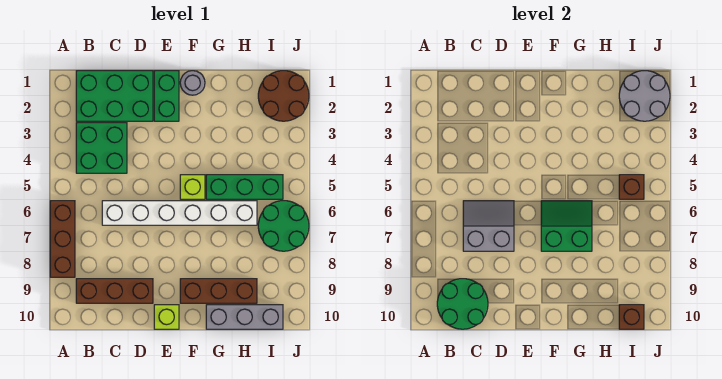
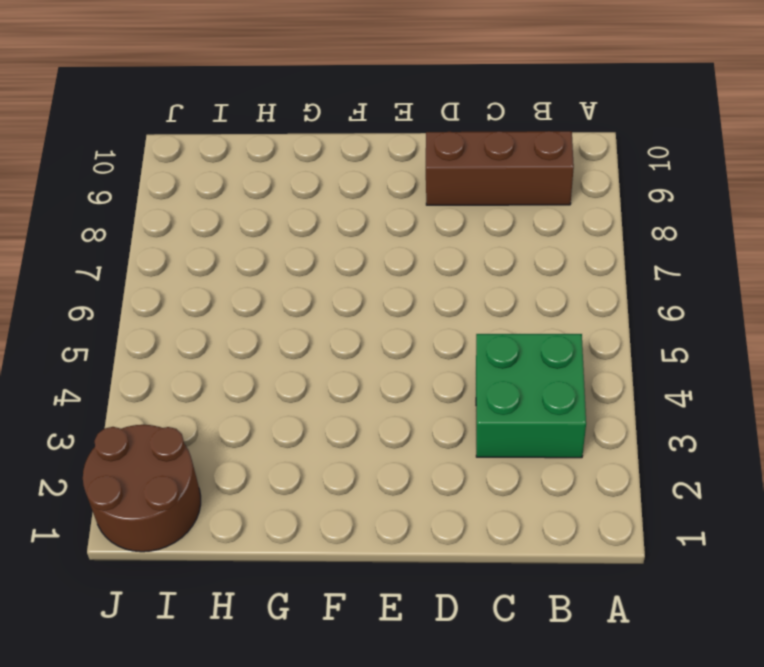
none -> brown brick A6:A8 level 1
none -> green brick B1:D2 level 1
none -> white brick C6:H6 level 1

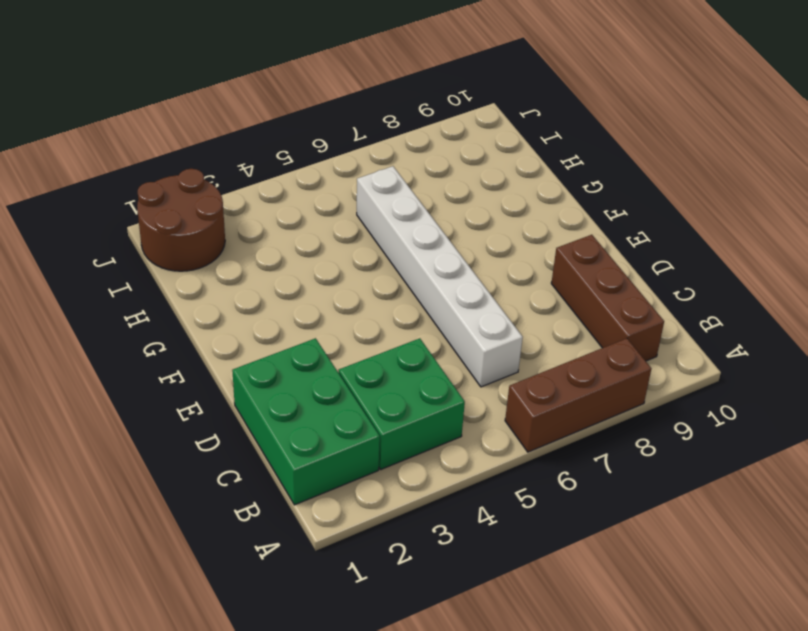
none -> green brick E1:E2 level 1
none -> lime brick E10 level 1
none -> grey round brick F1 level 1

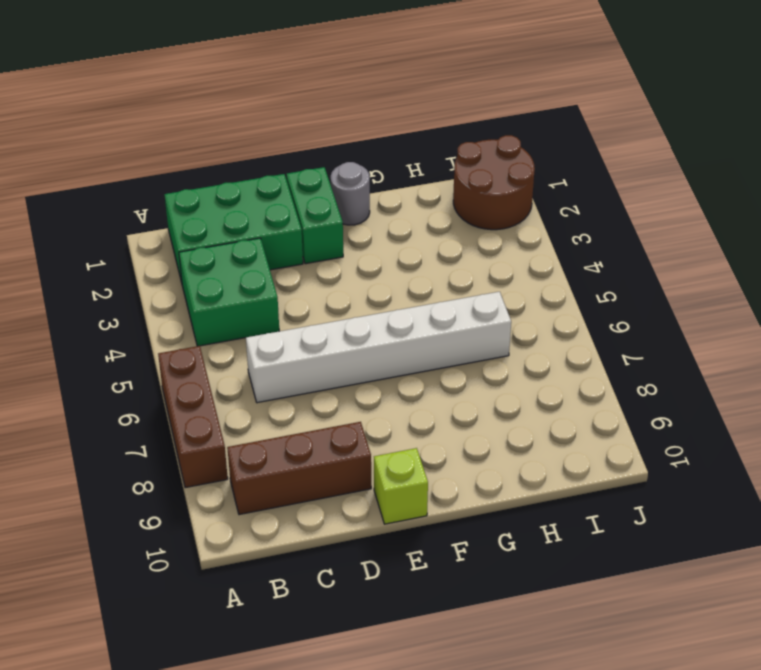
none -> lime brick F5 level 1
none -> brown brick F9:H9 level 1
none -> green brick G5:I5 level 1

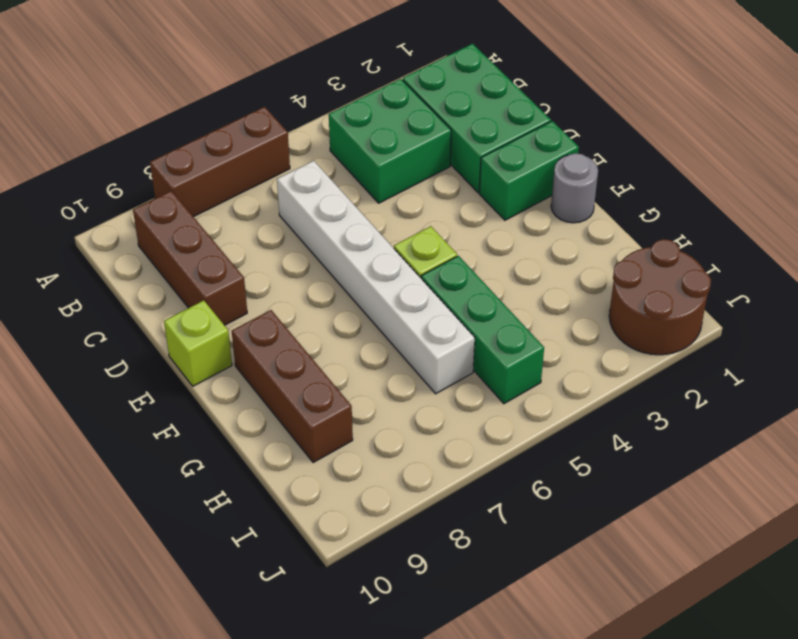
none -> grey brick G10:I10 level 1
none -> green round brick I6:J7 level 1
none -> green round brick B9:C10 level 2

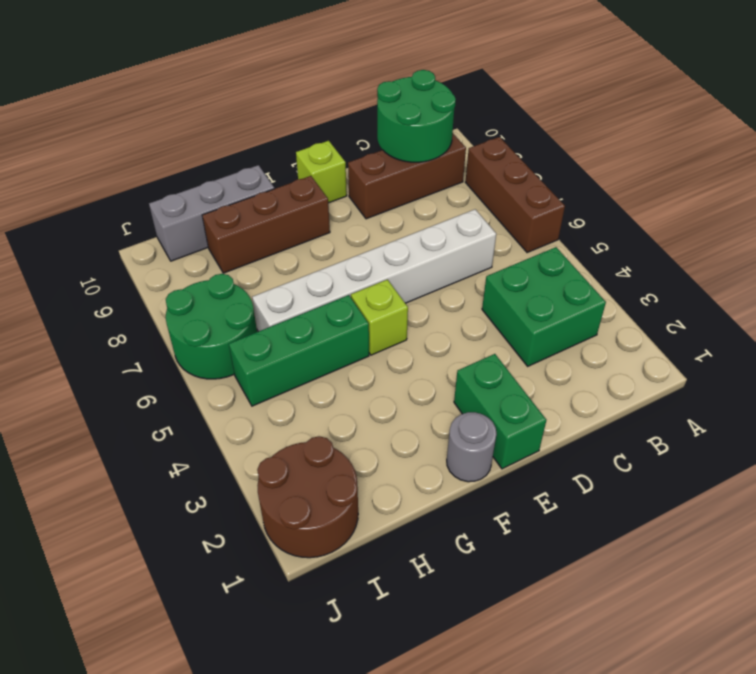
none -> green brick B1:D2 level 1
none -> grey slope C6:D7 level 2 top 7
none -> green slope F6:G7 level 2 top 7

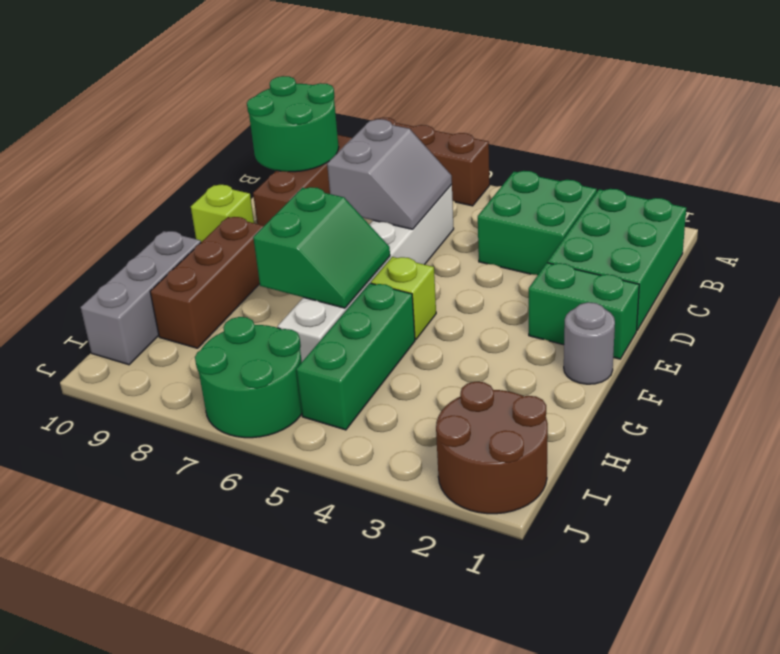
none -> grey round brick I1:J2 level 2
none -> brown brick I5 level 2
none -> brown brick I10 level 2

